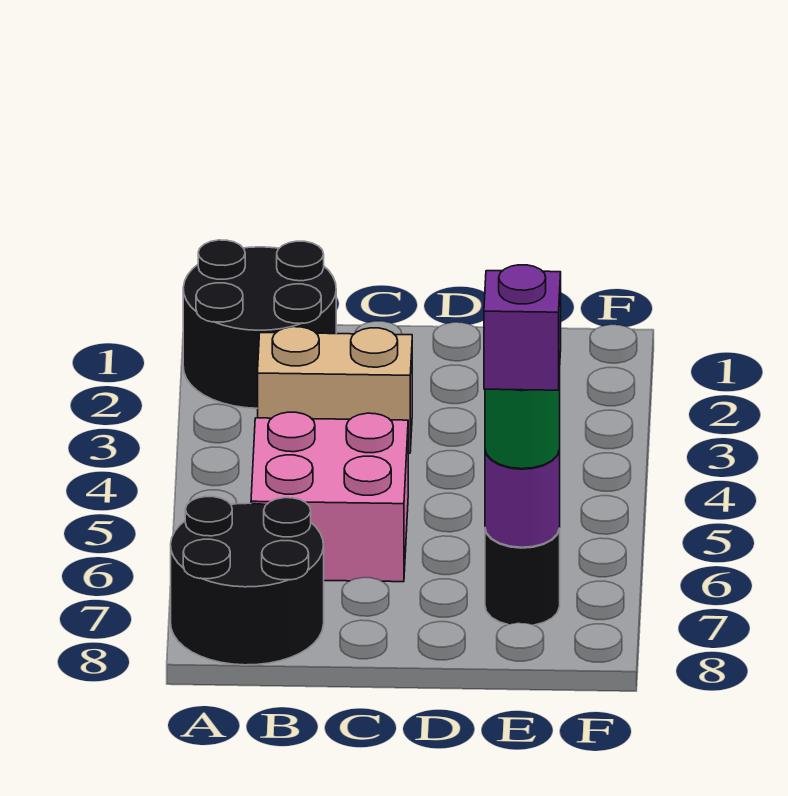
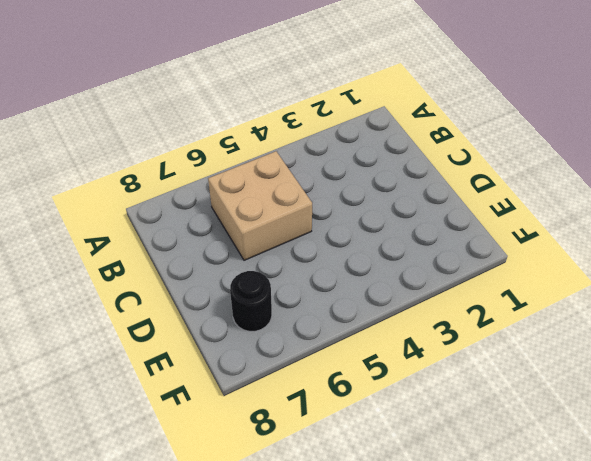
tan brick B5:C6 level 1 -> pink brick B5:C6 level 1
none -> black round brick A1:B2 level 1
none -> black round brick A7:B8 level 1

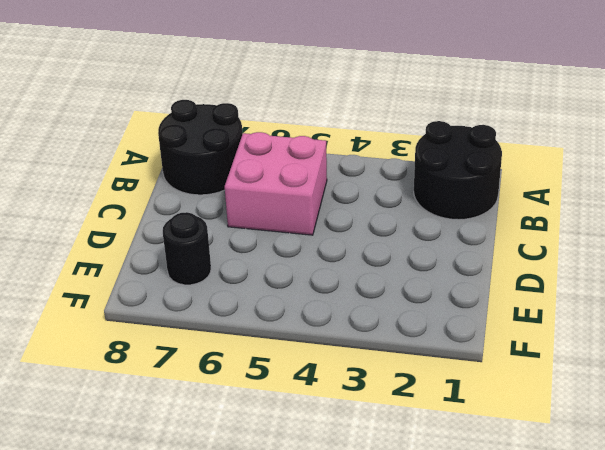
none -> tan brick B3:C3 level 1
none -> purple round brick E7 level 2

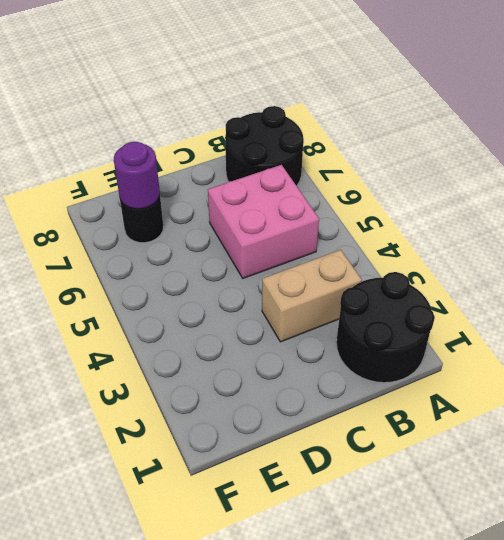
none -> green round brick E7 level 3
none -> purple brick E7 level 4

